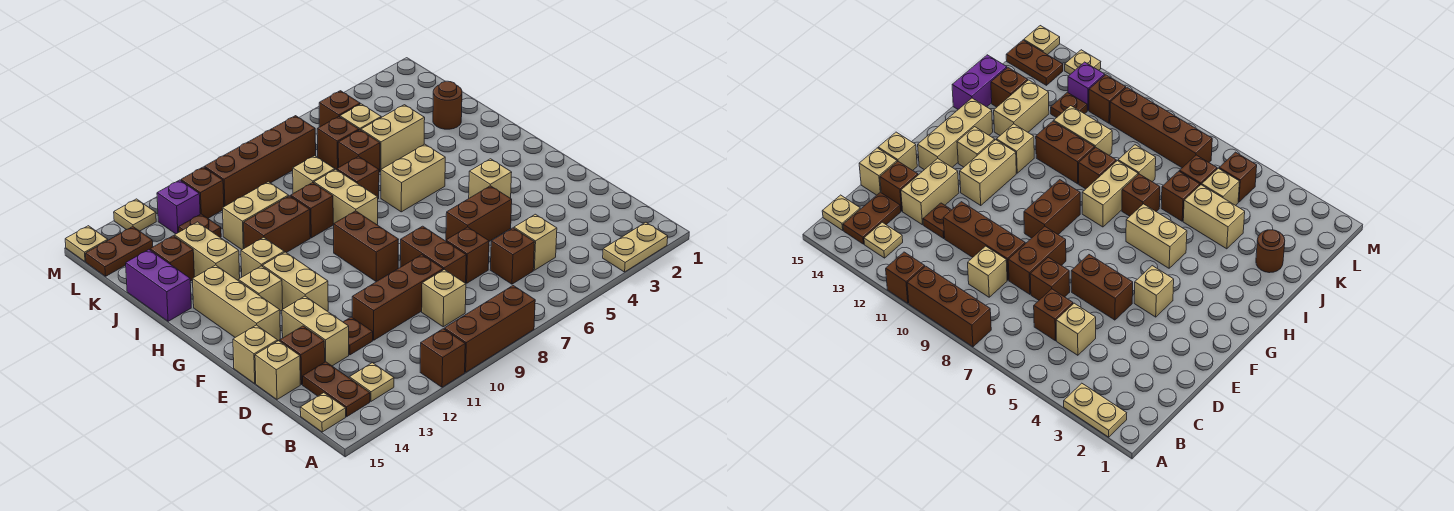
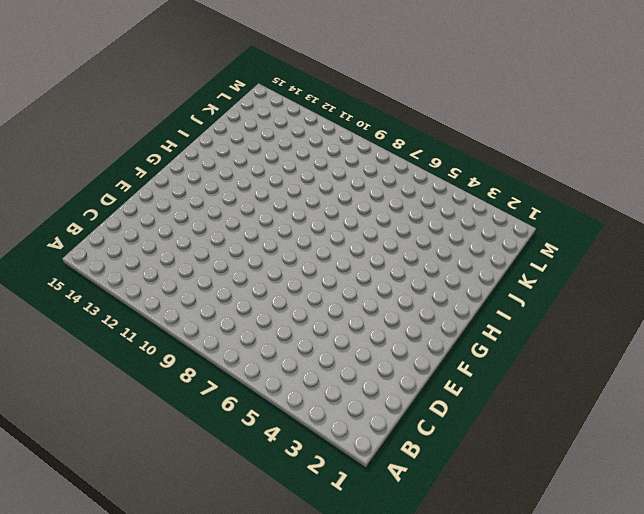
none -> tan plate A2:A3 level 1
none -> brown brick A8:A10 level 1
none -> brown brick A11 level 1
none -> tan plate B13 level 1

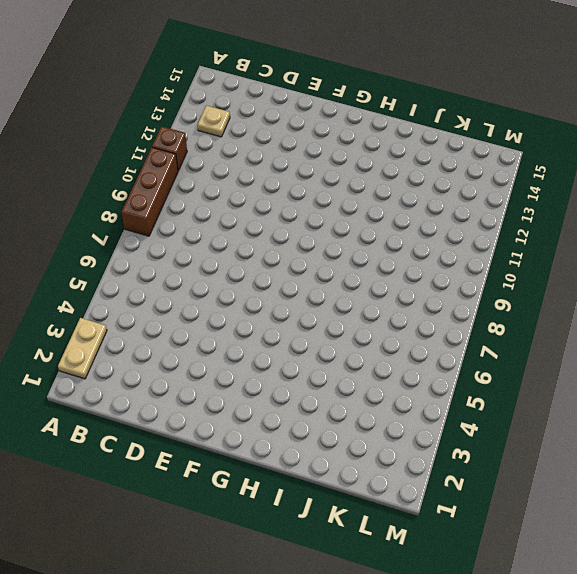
none -> brown plate B14:C14 level 1
none -> tan plate B15 level 1
none -> tan brick C5 level 1
none -> brown brick C6 level 1

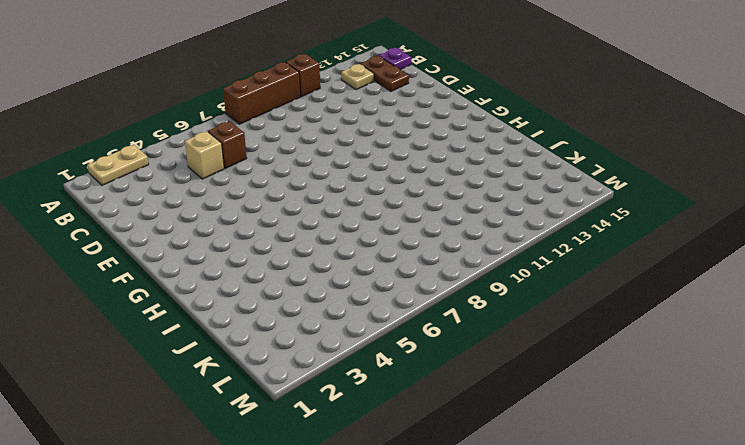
purple plate B15 level 1 -> tan plate B15 level 1
none -> tan brick C9 level 1
none -> brown brick D7 level 1
none -> brown brick D8:E8 level 1
none -> brown brick D9:D11 level 1

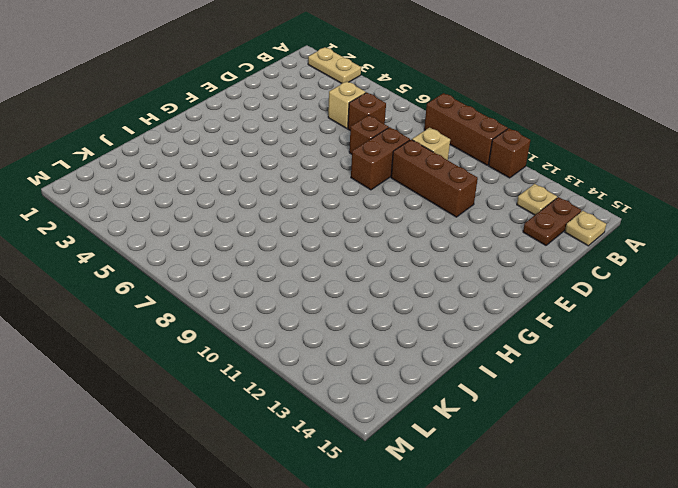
none -> brown plate D12 level 1
none -> tan brick D13:E13 level 1
none -> brown brick D14 level 1
none -> tan brick D15 level 1

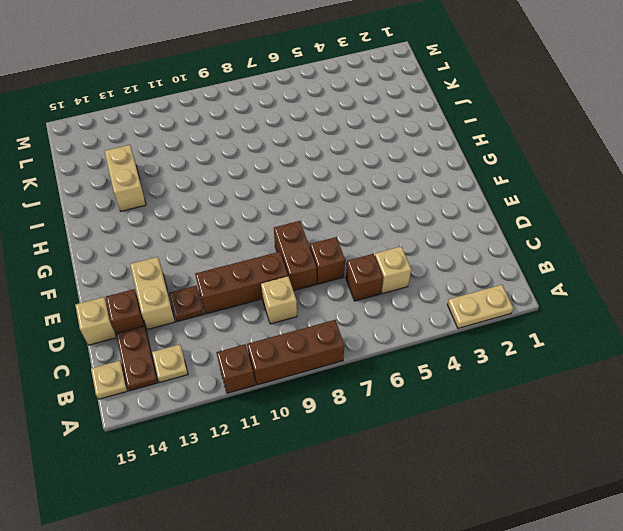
none -> brown brick E5:E6 level 1
none -> tan brick E15 level 1
none -> tan brick F4 level 1
none -> brown brick F9:G9 level 1

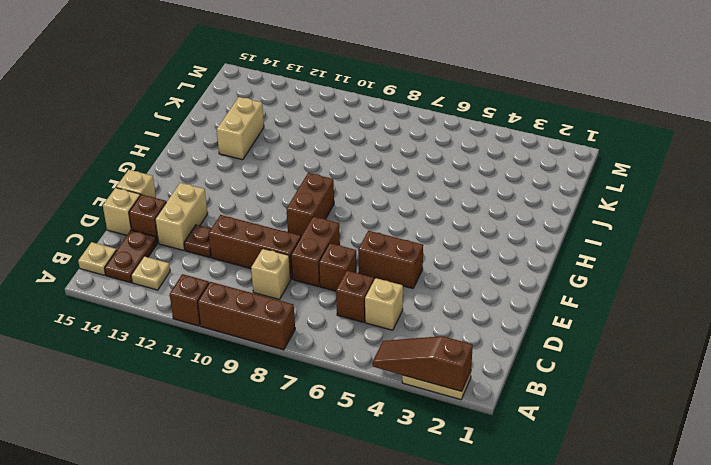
brown slope A2:A4 level 2 top 2 -> none
none -> tan brick F4 level 1
none -> tan brick F12:G12 level 1
none -> tan brick F14:H14 level 1
none -> tan brick G13 level 1

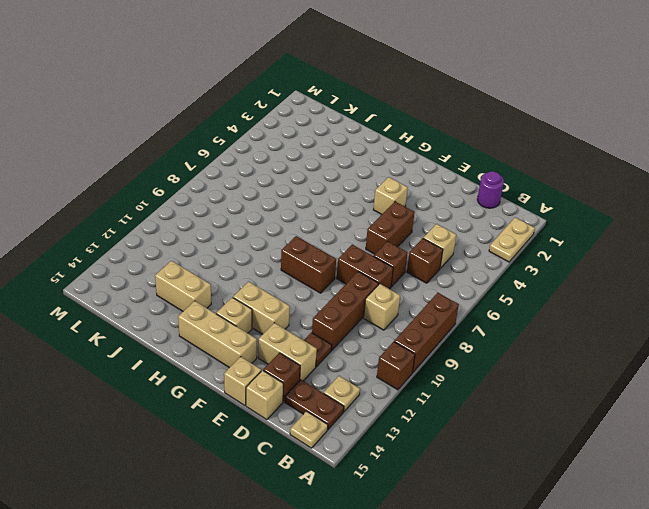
purple round brick C1 level 1 -> none
none -> tan brick H5:H6 level 1
none -> tan brick H8:I8 level 1
none -> tan brick H12 level 1
none -> brown brick I7 level 1

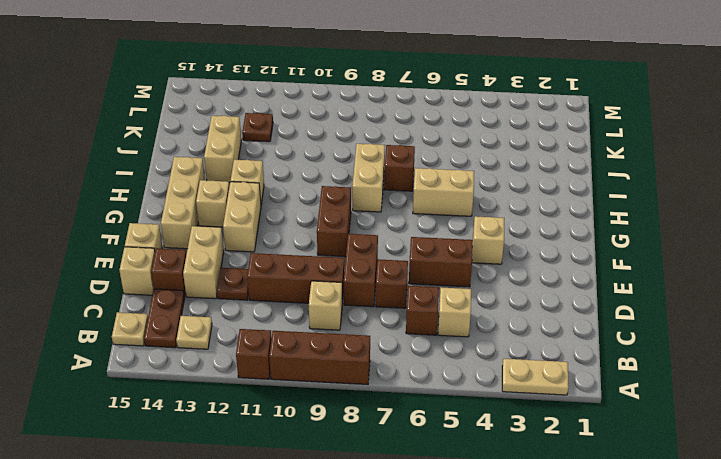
none -> brown brick I9 level 1
none -> brown brick I10:I11 level 1
none -> purple brick I15:J15 level 1
none -> brown round brick J2 level 1

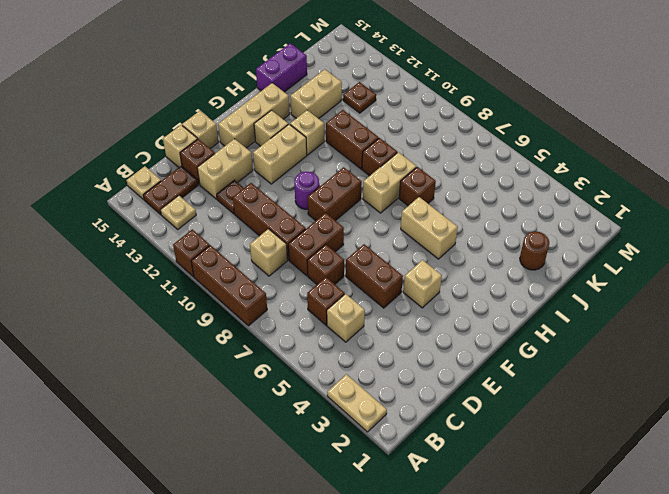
purple round brick F10 level 1 -> none
none -> tan brick J4:J5 level 1
none -> brown brick J6 level 1
none -> tan brick J8 level 1
none -> tan brick J10:J11 level 1

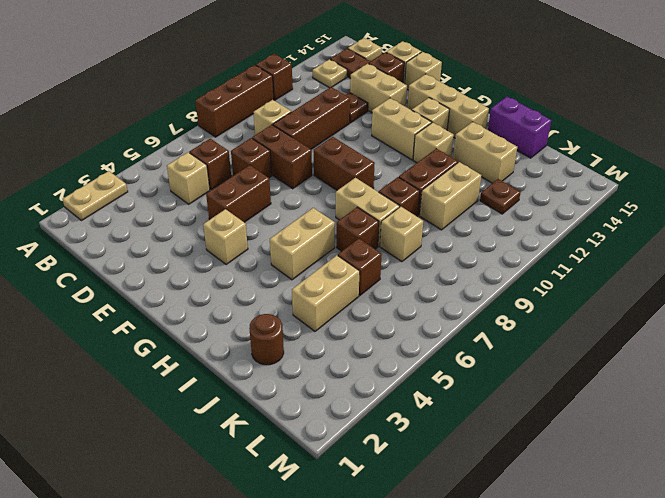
none -> brown brick J14 level 1
none -> tan brick K5 level 1
none -> brown brick K6 level 1
none -> brown brick L5 level 1

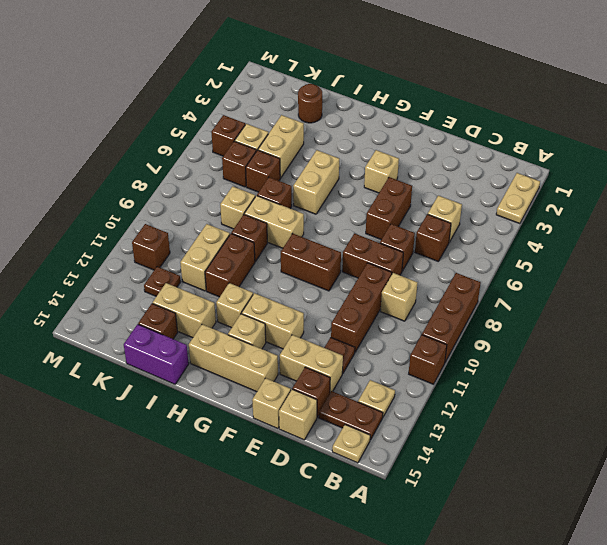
none -> brown brick L7:L10 level 1
none -> purple brick L12 level 1
none -> brown plate L14:L15 level 1
none -> tan plate M13 level 1

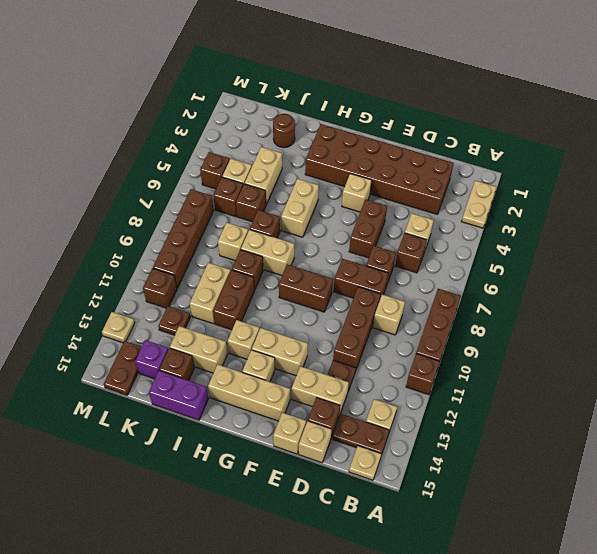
brown brick C2:H3 level 1 -> none
purple brick K14 level 1 -> purple brick L12 level 1
none -> tan plate M15 level 1

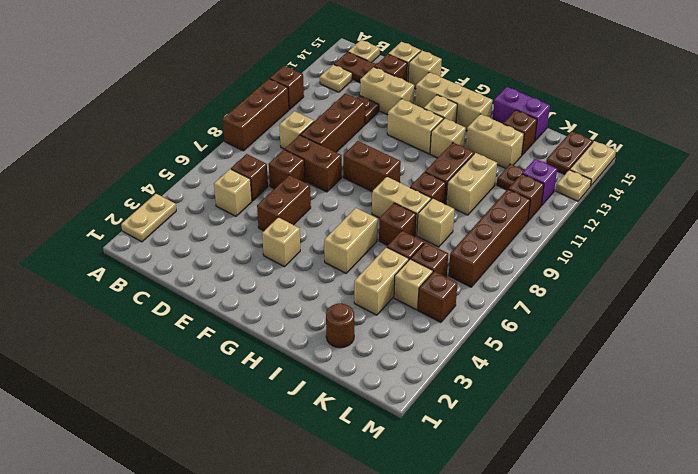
tan plate M14:M15 level 1 -> tan plate M15 level 1

